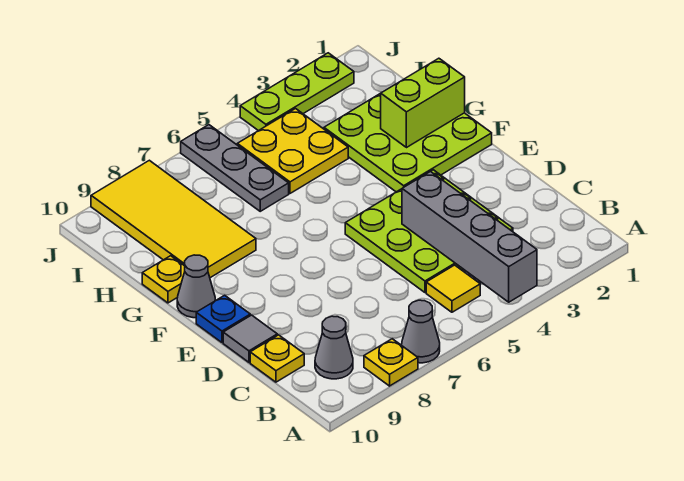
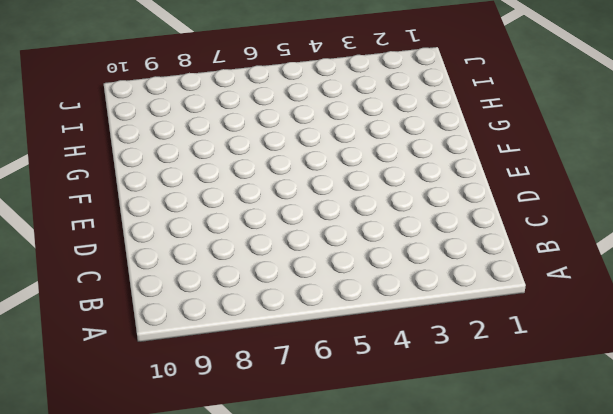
none -> grey cone A7 level 1
none -> yellow plate A8 level 1
none -> yellow tile B5 level 1

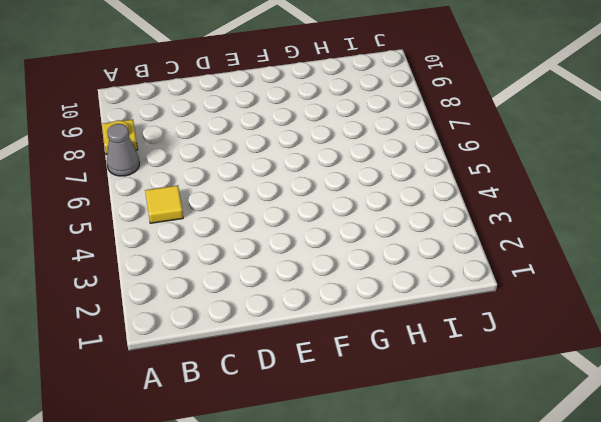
none -> grey cone B9 level 1
none -> lime plate C3:E5 level 1
none -> yellow plate C10 level 1

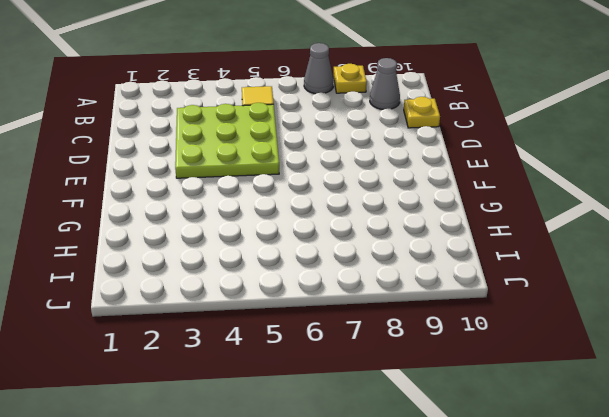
none -> grey tile D10 level 1
none -> blue plate E10 level 1
none -> lime plate F1:H3 level 1

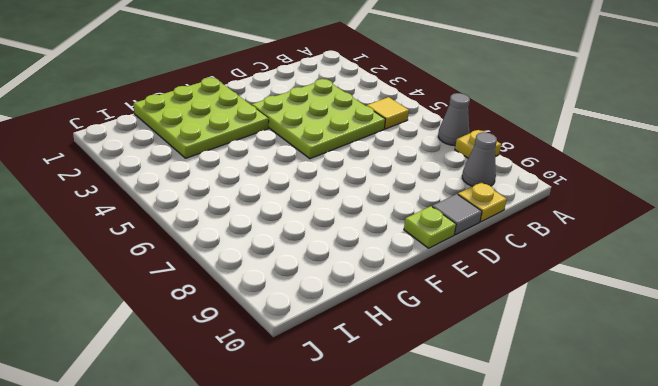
lime plate E10 level 1 -> blue plate E10 level 1
none -> grey cone F10 level 1
none -> yellow tile G8:J9 level 1
none -> yellow plate G10 level 1

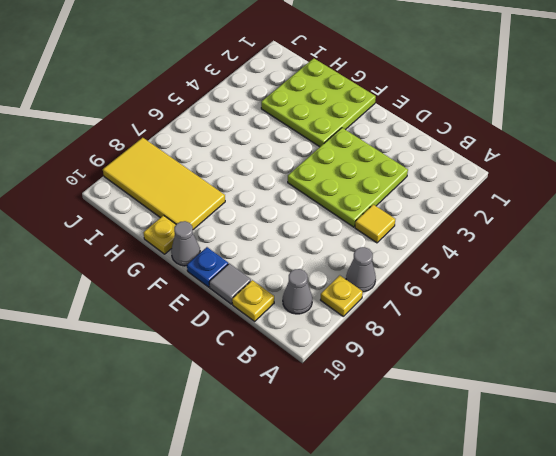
none -> yellow plate H4:I5 level 1
none -> grey plate H6:J6 level 1
none -> lime plate J2:J4 level 1

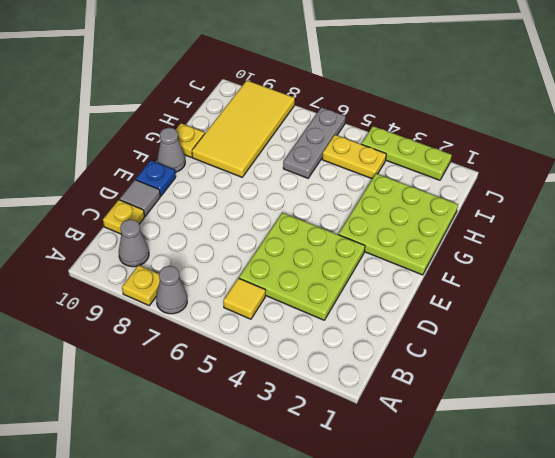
yellow plate I4:I5 level 1 -> yellow plate H4:I5 level 1
none -> grey brick A4:D4 level 2
none -> lime brick G1:G2 level 2

